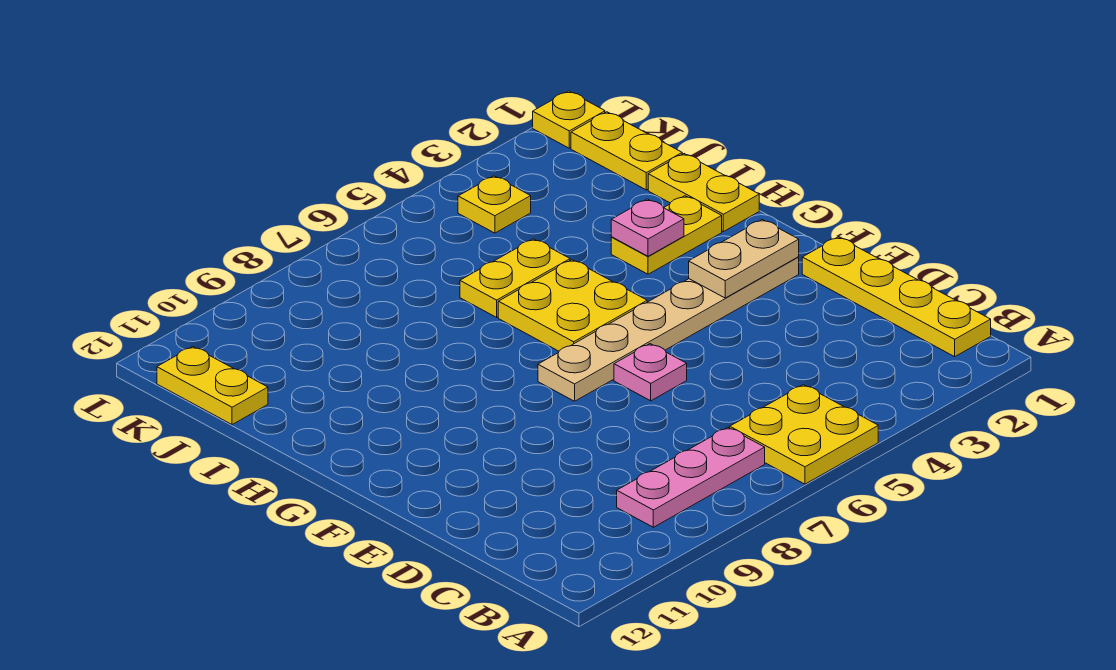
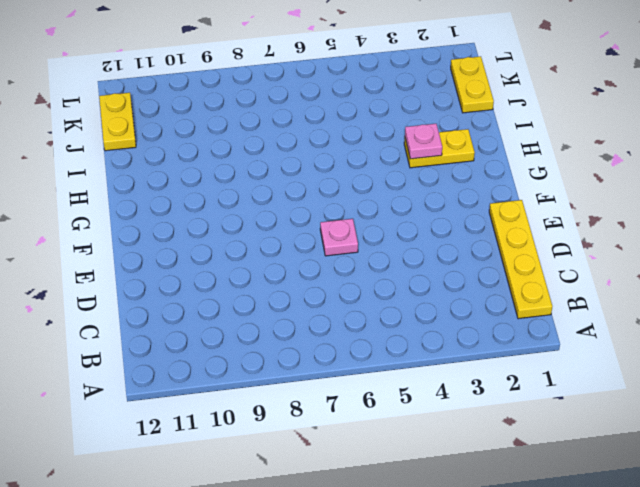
none -> yellow plate A5:B6 level 1
none -> pink plate B7:B9 level 1
none -> tan plate F2:F7 level 1

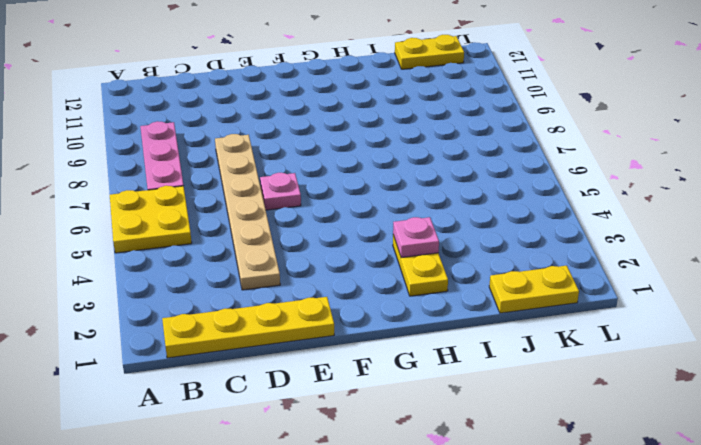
tan plate D3:D8 level 1 -> tan plate F2:F7 level 1
none -> yellow plate G5:H6 level 1
none -> yellow plate H1:I1 level 1
none -> yellow plate I5:I6 level 1

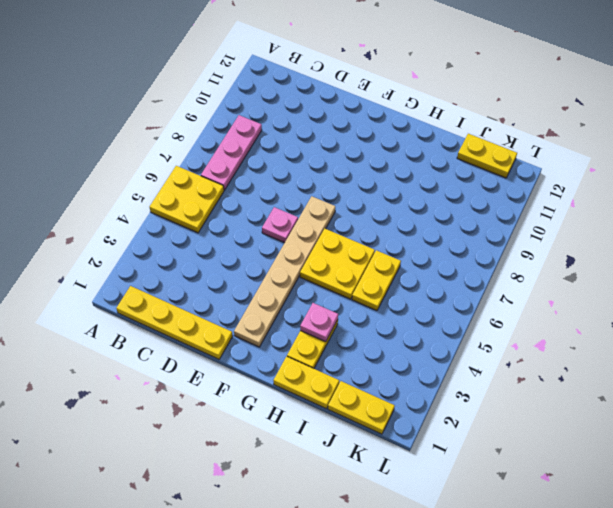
none -> yellow plate K4 level 1
none -> yellow plate L1 level 1
none -> tan plate F2:F3 level 2

